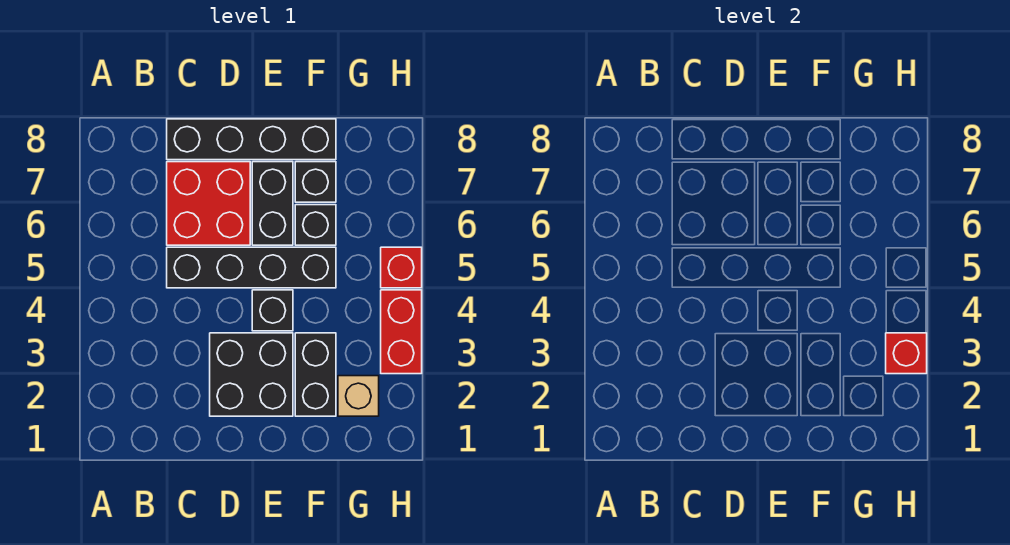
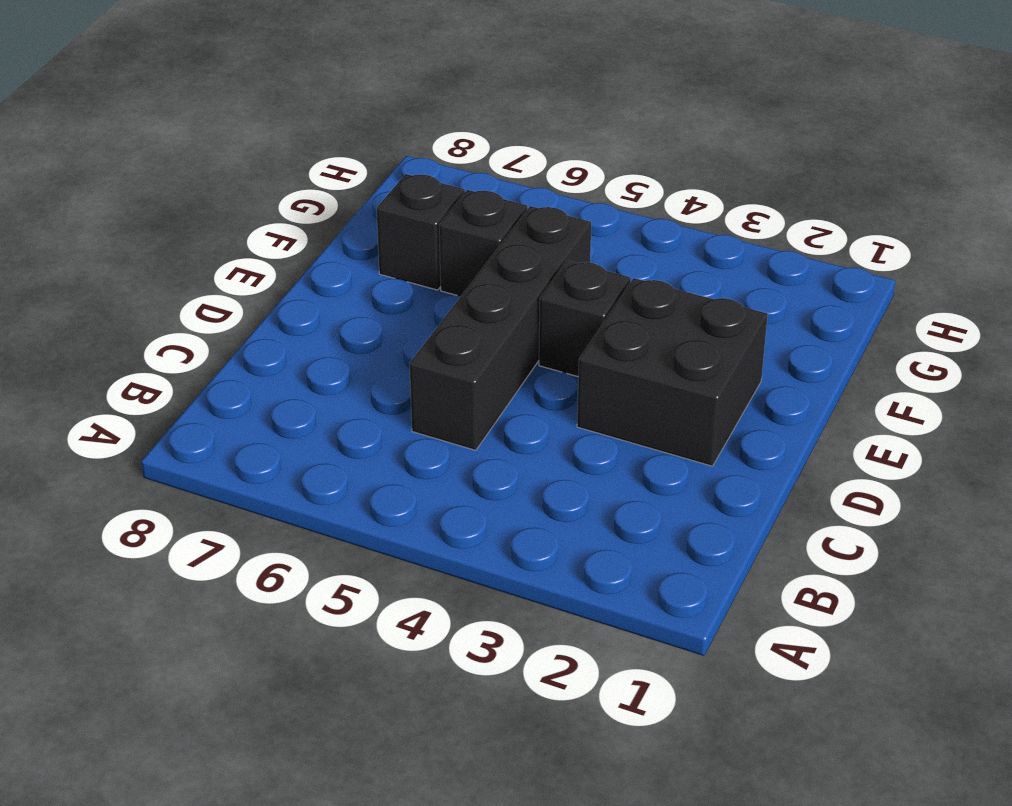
none -> red brick C6:D7 level 1
none -> black brick C8:F8 level 1
none -> black brick E6:E7 level 1

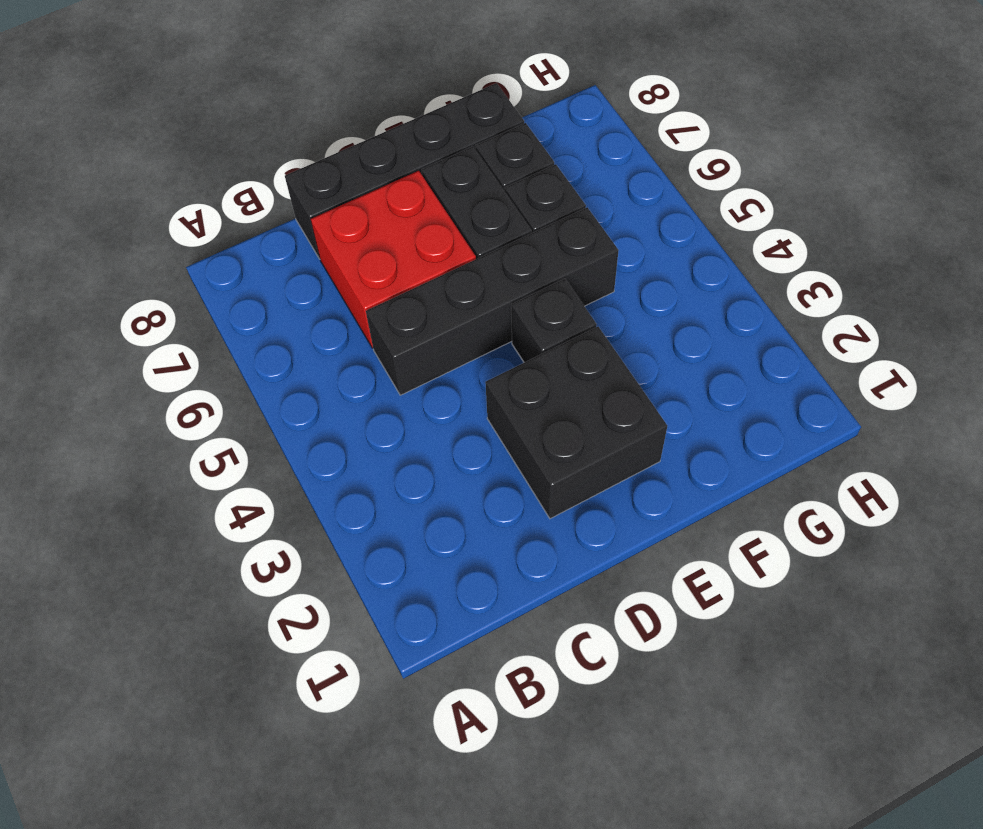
none -> black brick F2:F3 level 1
none -> tan brick G2 level 1
none -> red brick H3:H4 level 1

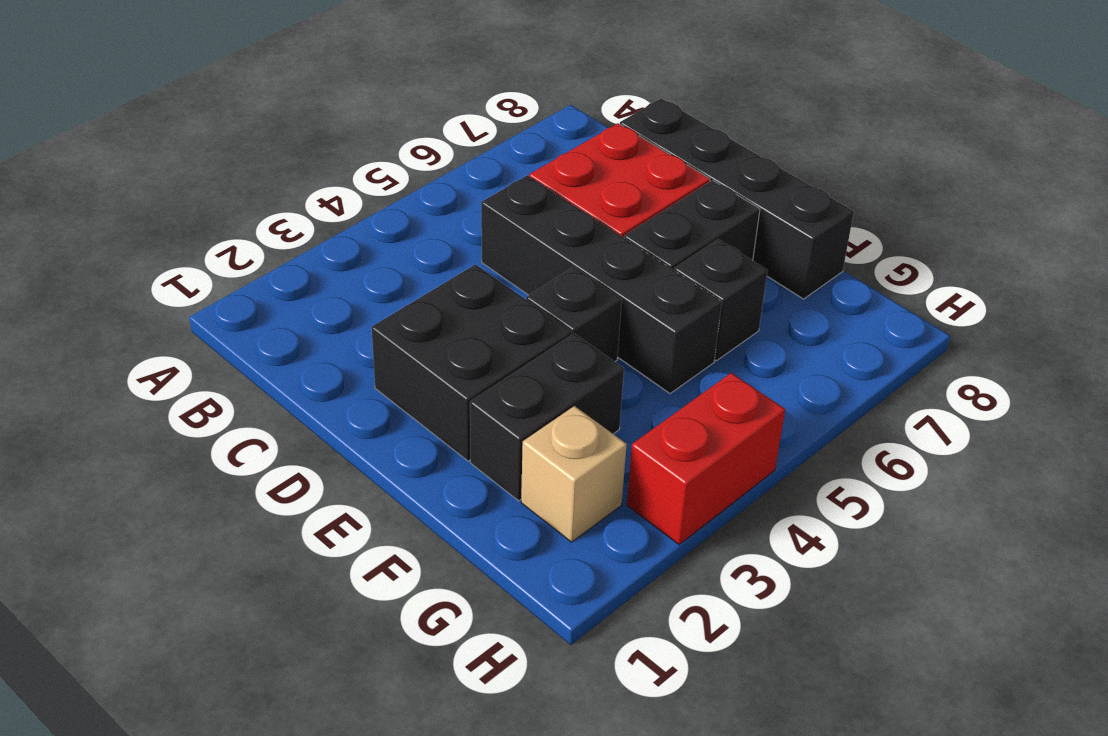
none -> black brick F7 level 1
none -> red brick H5 level 1
none -> red brick H3 level 2

